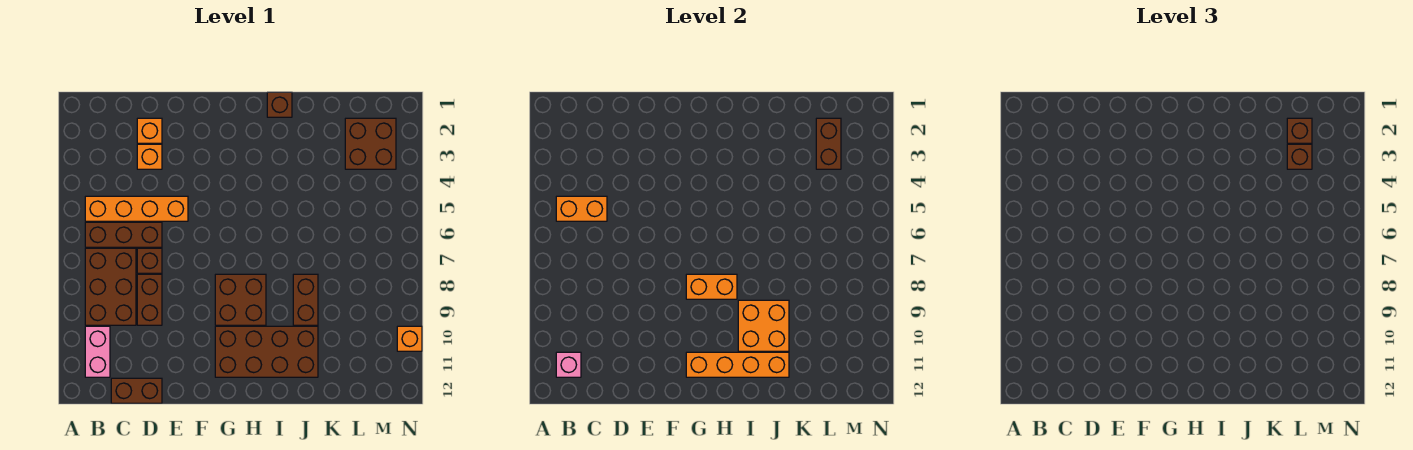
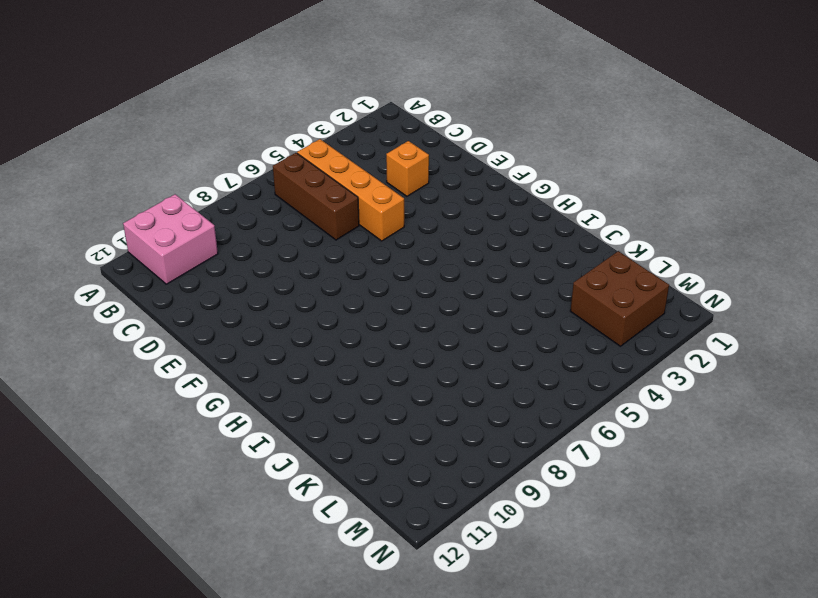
pink brick A10:B11 level 1 -> pink brick B10:B11 level 1
none -> brown brick B7:C9 level 1
none -> brown brick C12:D12 level 1
none -> orange brick D2 level 1

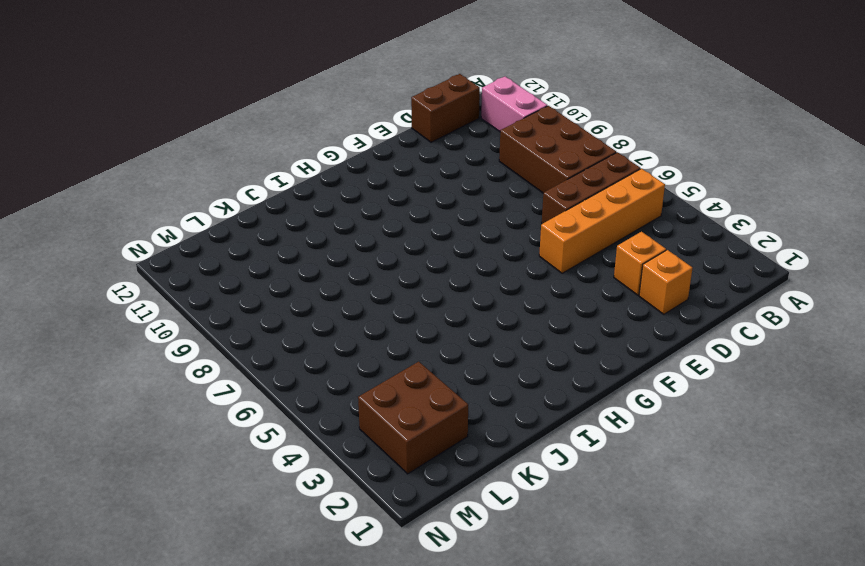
none -> brown brick D7 level 1
none -> brown brick D8:D9 level 1
none -> brown brick G8:H9 level 1

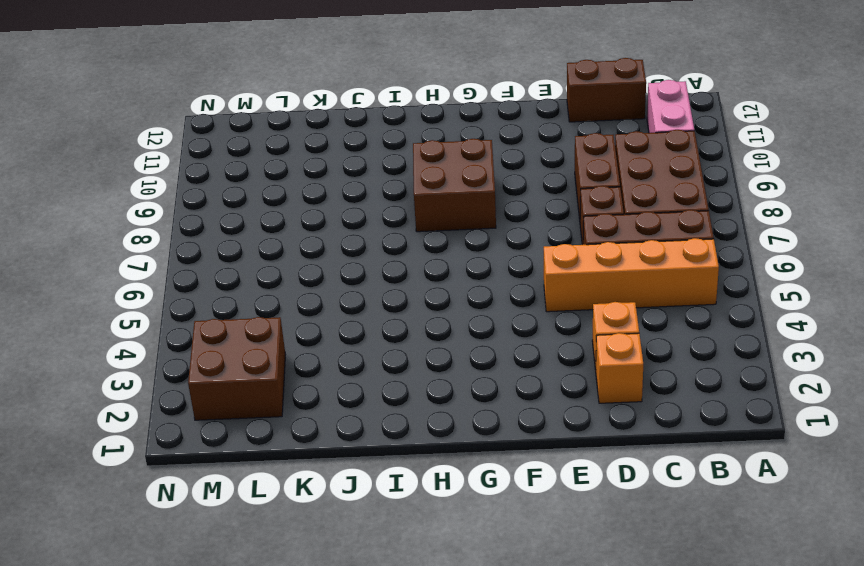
none -> brown brick G10:J11 level 1
none -> brown brick I1 level 1
none -> brown brick J8:J9 level 1

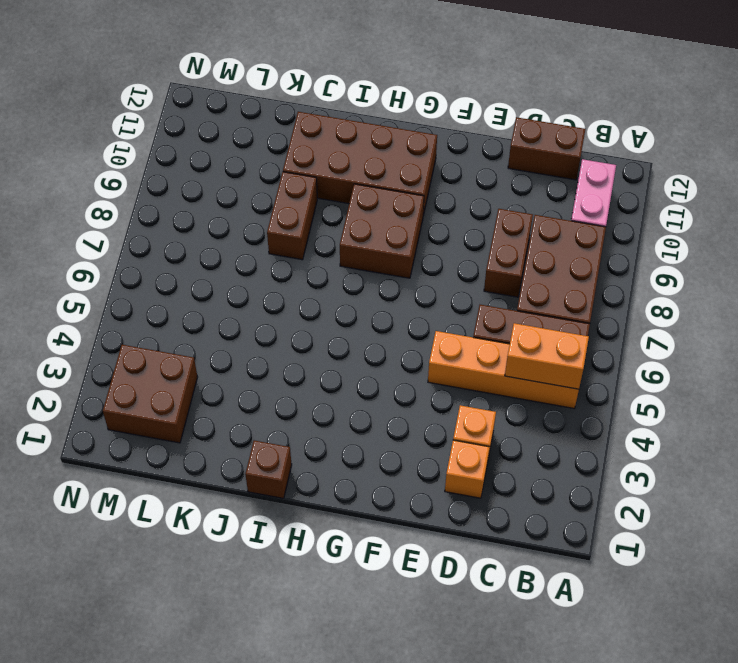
none -> brown brick D7 level 1
none -> orange brick N10 level 1
none -> pink brick B11 level 2

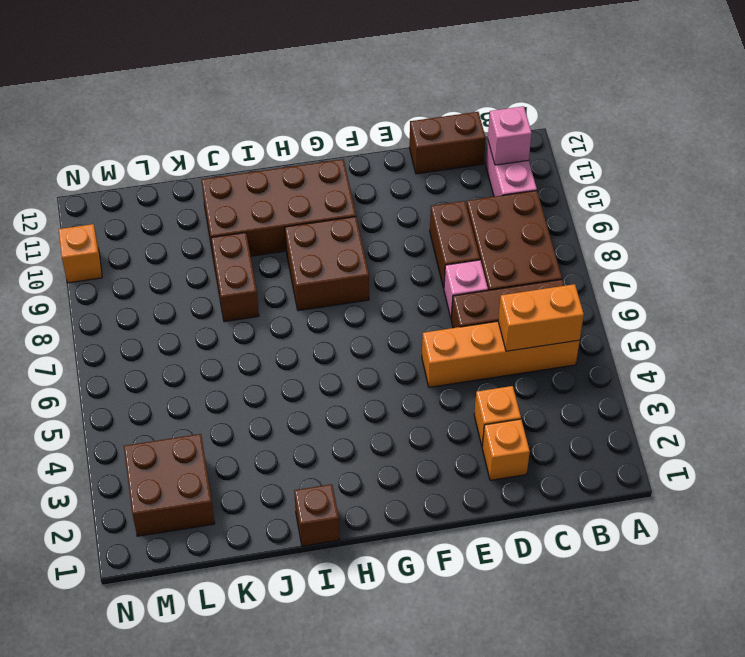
pink brick D7 level 1 -> brown brick D7 level 1
none -> orange brick G8:H8 level 2
none -> orange brick G11:J11 level 2
none -> orange brick I9:J10 level 2

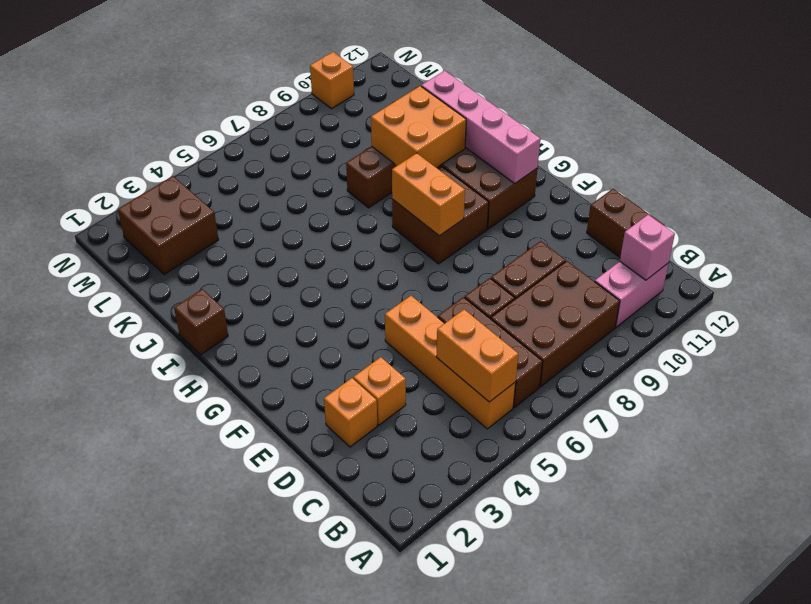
pink brick G11:J11 level 2 -> orange brick G11:J11 level 2
none -> brown brick L2:L3 level 2
none -> brown brick L2 level 3
none -> brown brick L3 level 3

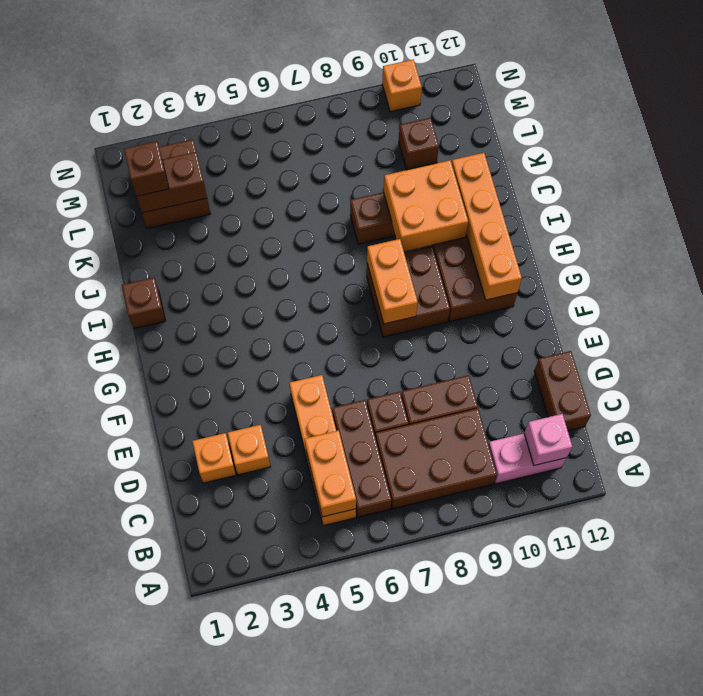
brown brick L10 level 1 -> brown brick L3 level 3

